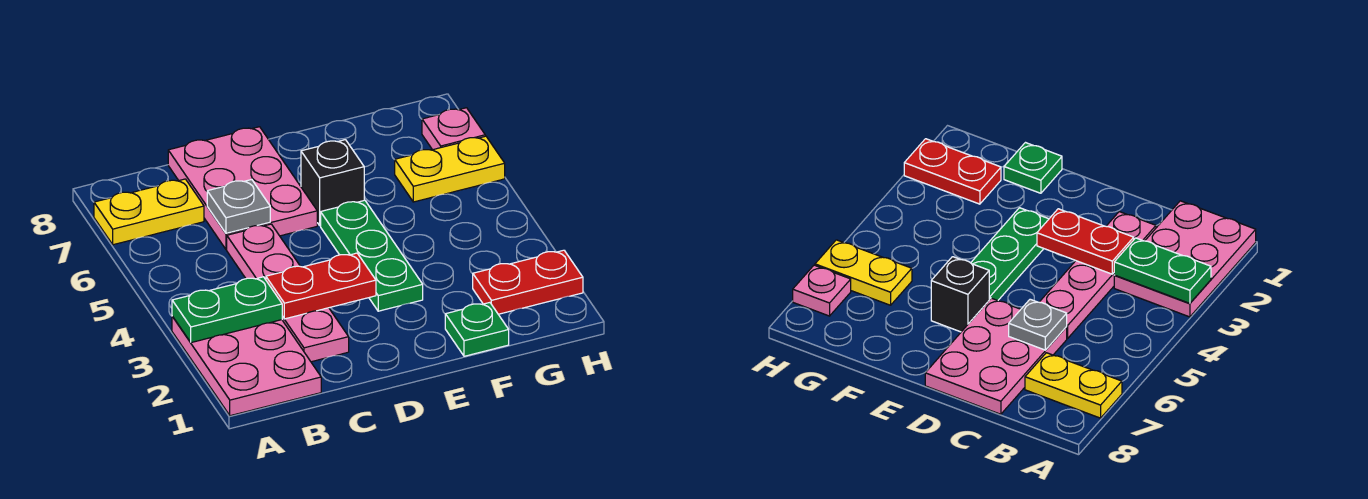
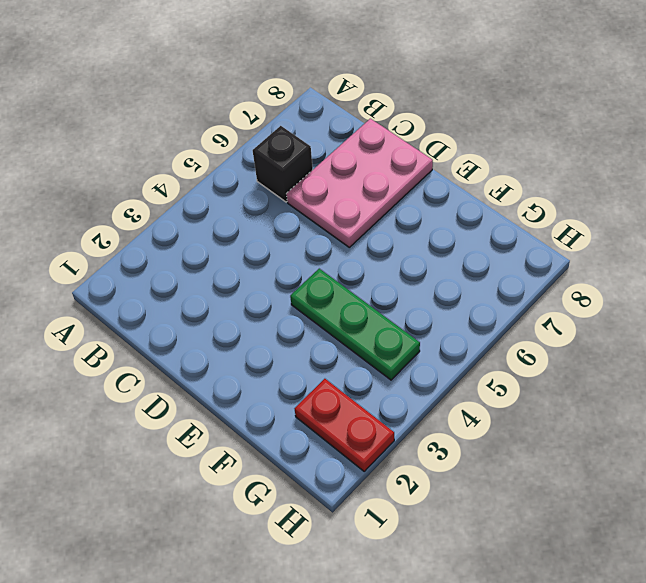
black brick B6 level 1 -> black brick E6 level 1
green plate E4:G4 level 1 -> green plate E3:E5 level 1
none -> pink plate A1:B3 level 1
none -> yellow plate A7:B7 level 1
none -> pink plate C2:C5 level 1

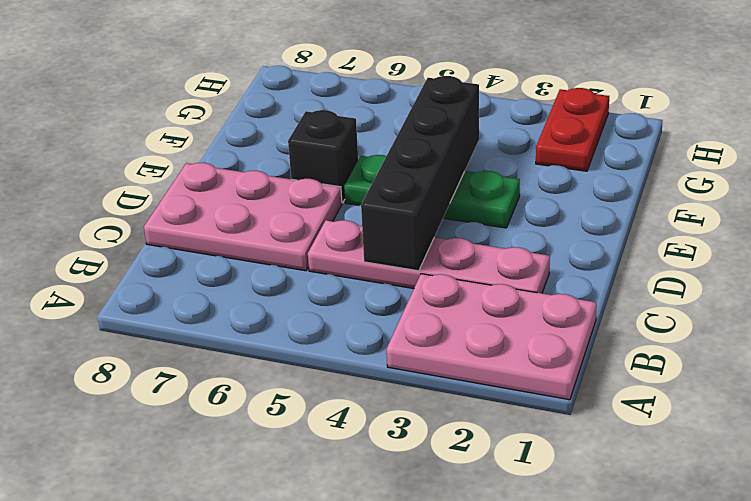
black brick C4:F4 level 2 -> none
none -> yellow plate A7:B7 level 1
none -> green plate F1 level 1
none -> yellow plate G6:H6 level 1

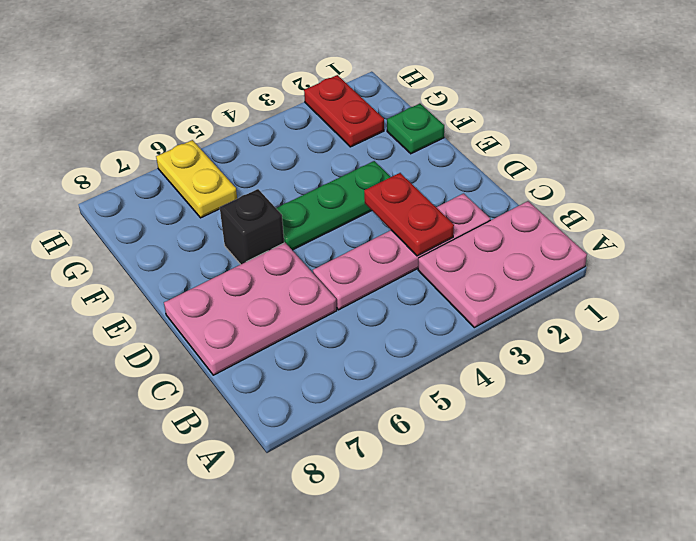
none -> yellow plate A7:B7 level 1
none -> pink plate H7 level 1
none -> green plate A3:B3 level 2

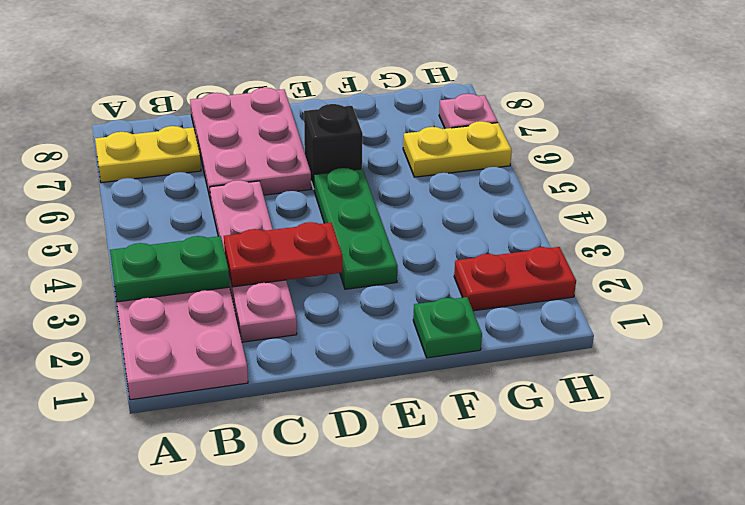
none -> grey plate C6 level 2

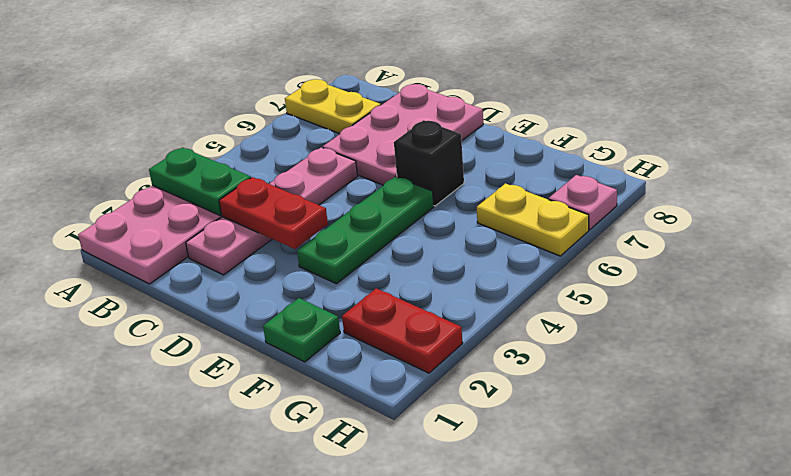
none -> grey plate C6 level 2

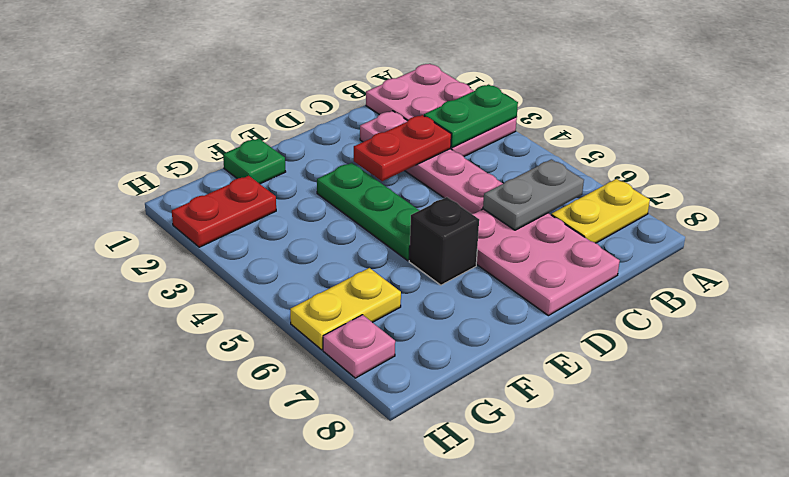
grey plate B6:C6 level 2 -> grey plate C6 level 2

